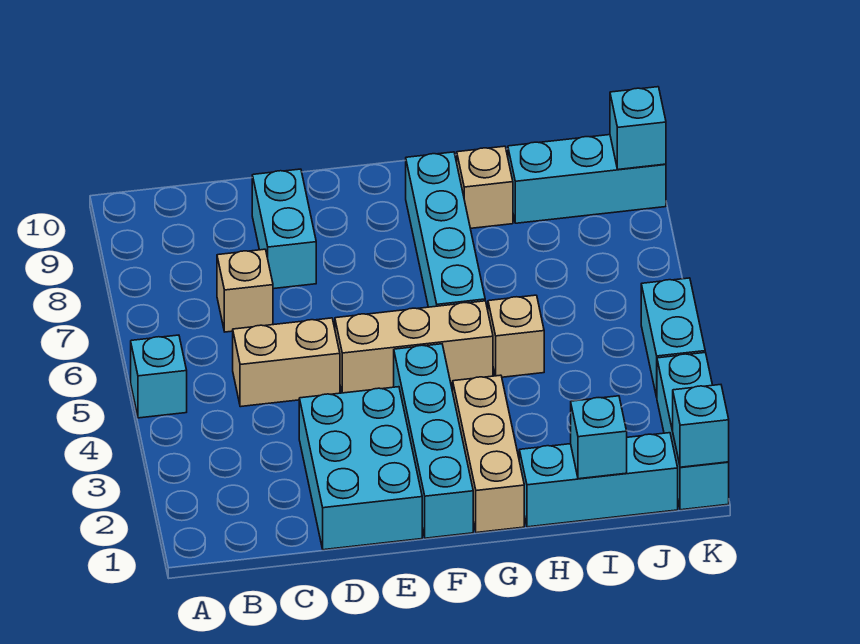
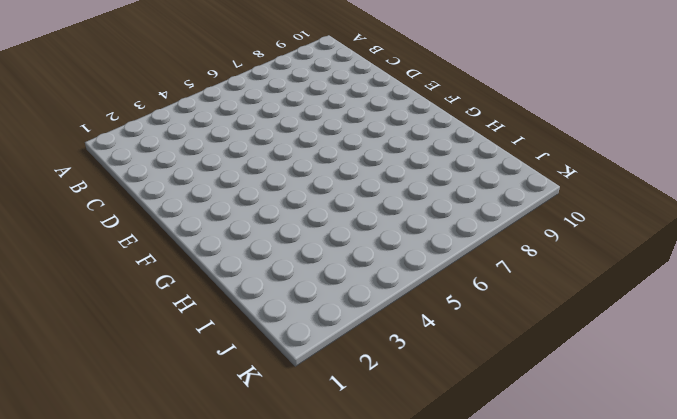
none -> cyan brick A5 level 1
none -> tan brick C5:D5 level 1
none -> tan brick C7 level 1

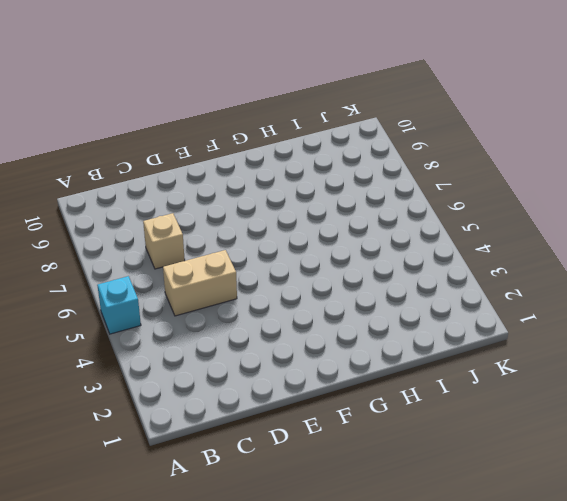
none -> cyan brick D1:E3 level 1
none -> cyan brick D8:D9 level 1
none -> tan brick E5:G5 level 1

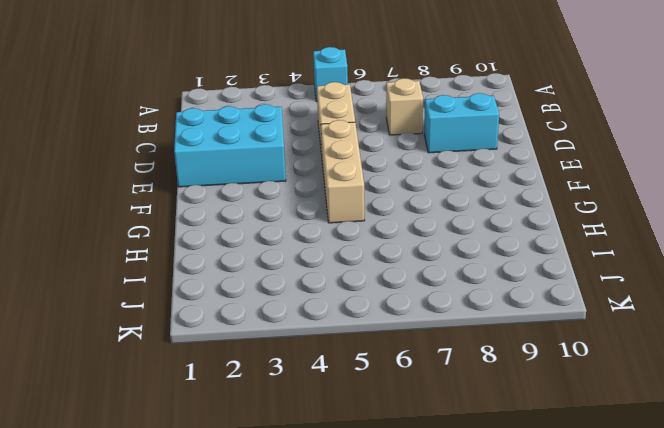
none -> cyan brick F1:F4 level 1
none -> tan brick G1:G3 level 1
none -> cyan brick G6:G9 level 1

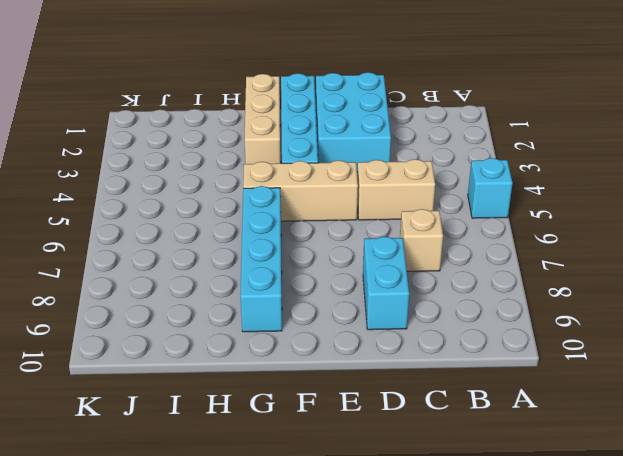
none -> cyan brick H1:J1 level 1
none -> tan brick H5 level 1
none -> tan brick H9 level 1

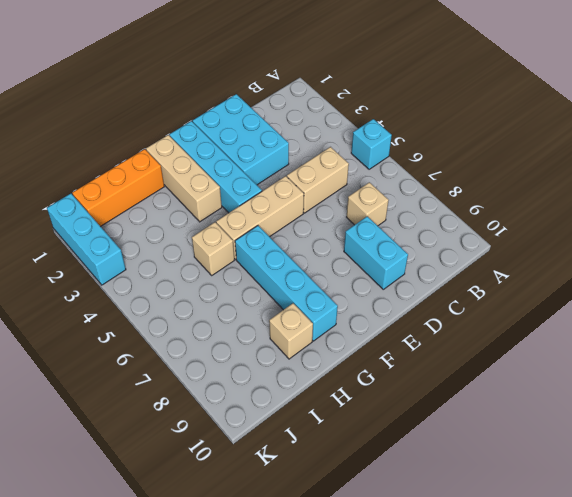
orange brick H1:J1 level 1 -> cyan brick H1:J1 level 1
none -> cyan brick I9:K9 level 1
none -> cyan brick K4:K5 level 1
none -> cyan brick I1 level 2

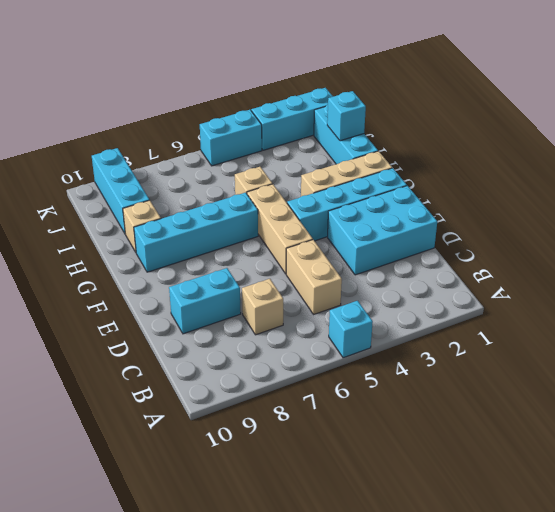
none -> cyan brick K1 level 2
none -> cyan brick K9 level 2

